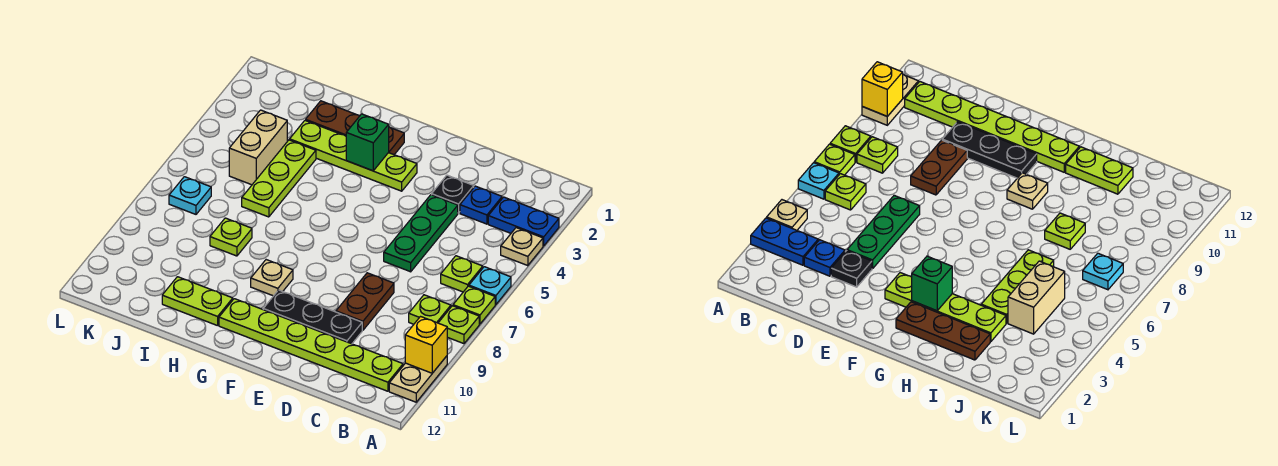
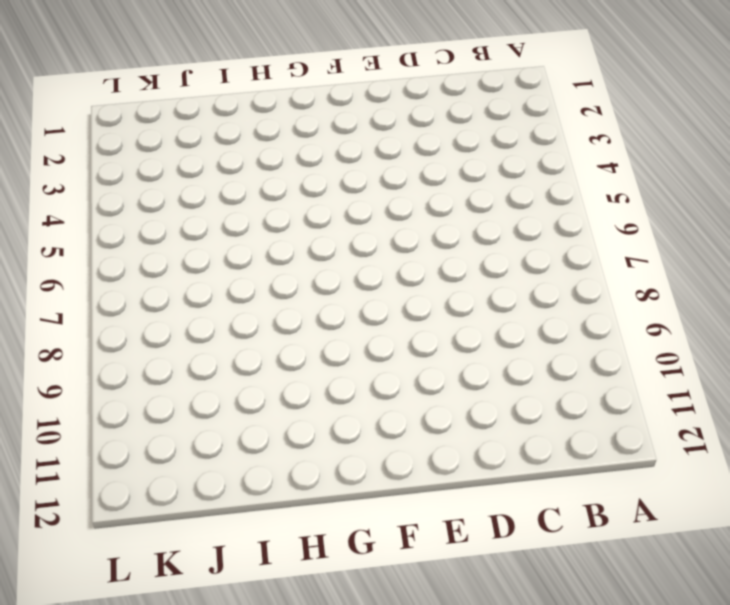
none -> blue plate A3:B3 level 1
none -> tan plate A4 level 1
none -> cyan plate A6 level 1

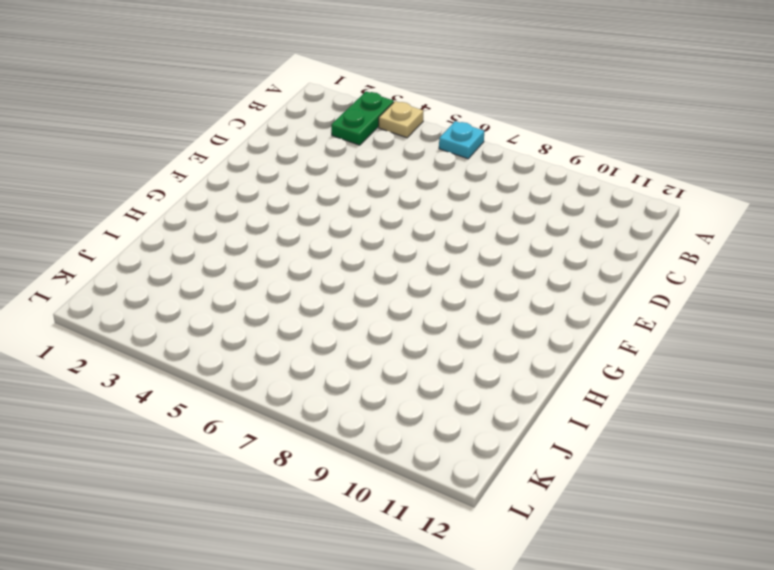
green plate A3:B3 level 1 -> blue plate A3:B3 level 1
none -> lime plate A7 level 1
none -> lime plate A8 level 1
none -> tan plate A10:A11 level 1

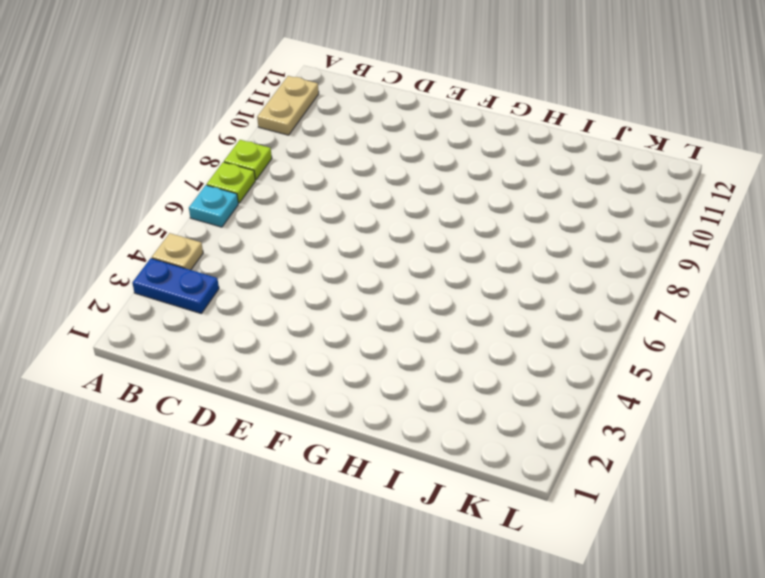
none -> lime plate B6 level 1
none -> lime plate B8 level 1
none -> lime plate B11:G11 level 1

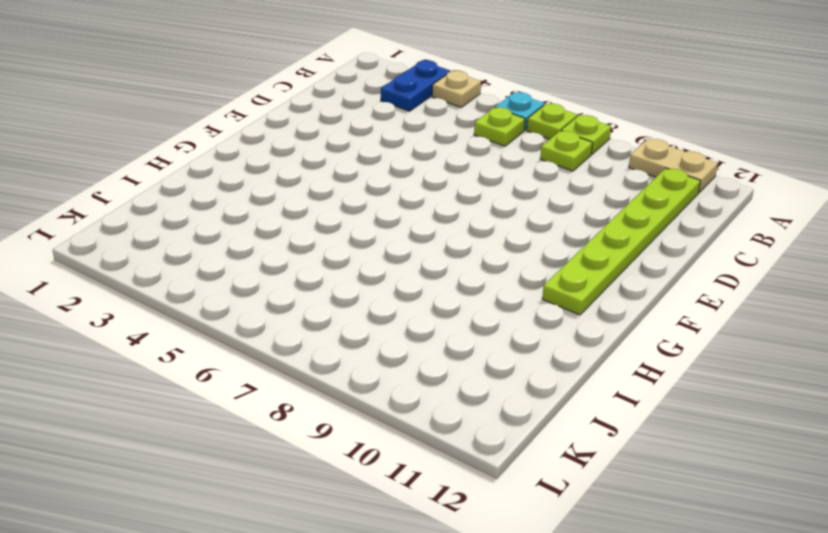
none -> blue plate C3 level 1
none -> black plate D3 level 1
none -> green plate D4:D6 level 1

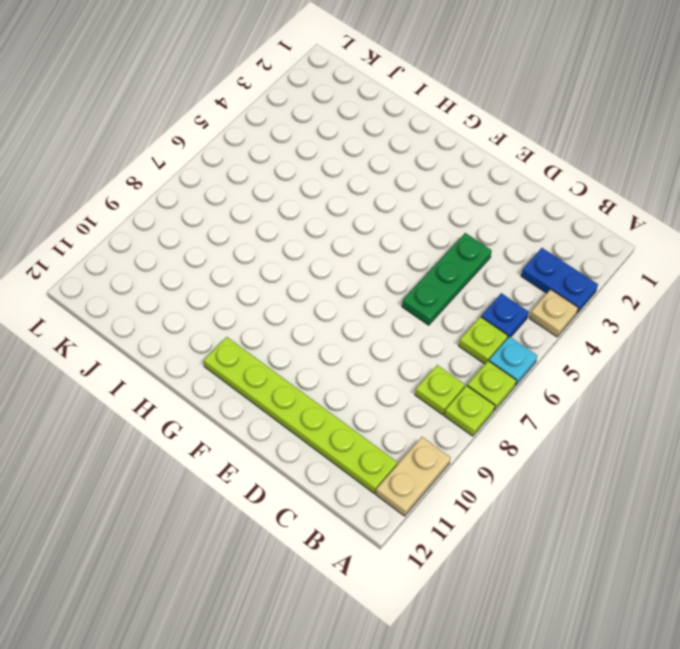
blue plate B5 level 1 -> blue plate C3 level 1
none -> black plate D3 level 1
none -> brown plate D8:D9 level 1
none -> black plate D10:F10 level 1

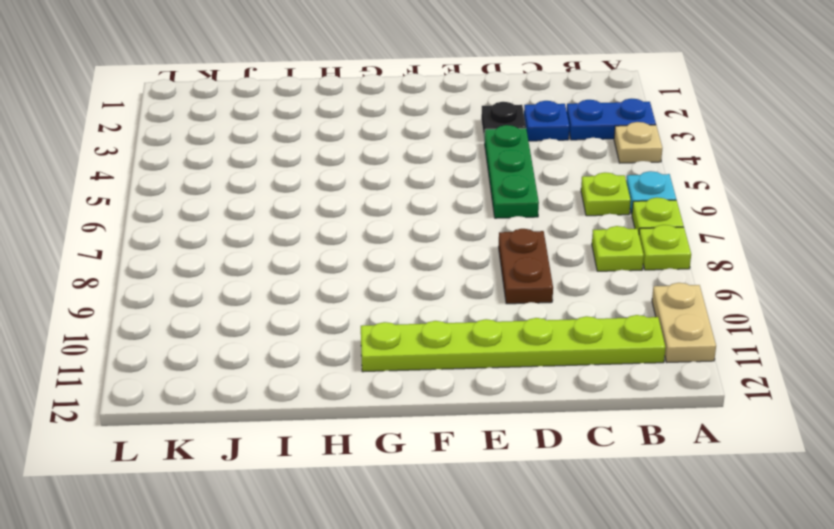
none -> black plate D10:F10 level 1
none -> lime plate F3:I3 level 1
none -> brown plate G2:I2 level 1

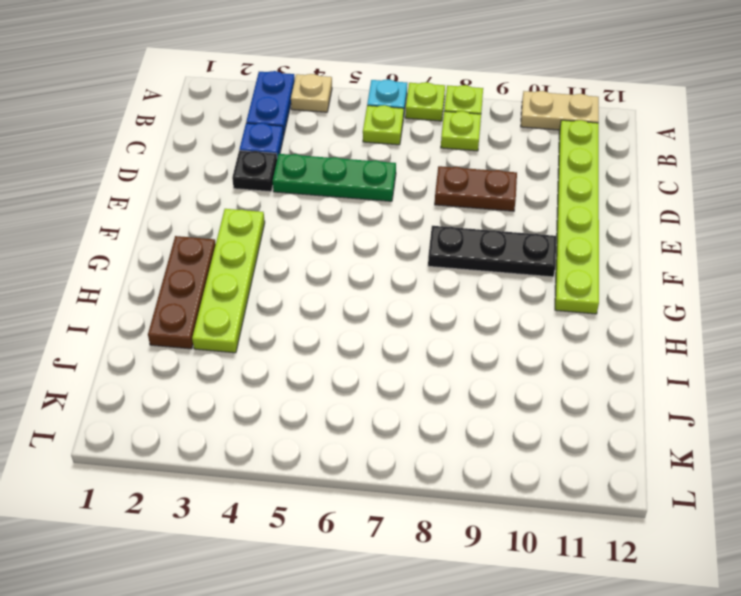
black plate F8:F10 level 1 -> black plate D10:F10 level 1
none -> tan plate G9 level 1
none -> lime plate H11:I11 level 1
none -> lime plate I4:I6 level 1

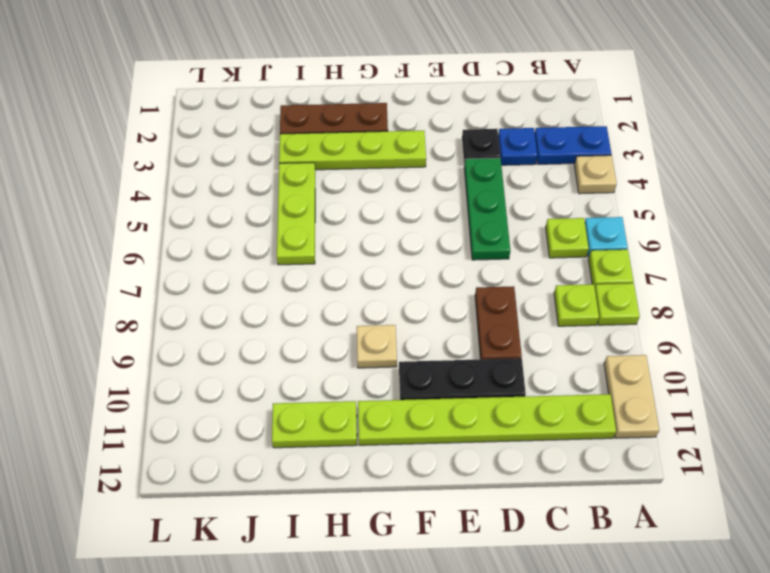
none -> lime plate I8 level 1
none -> tan brick J4:J5 level 1
none -> cyan plate K7 level 1

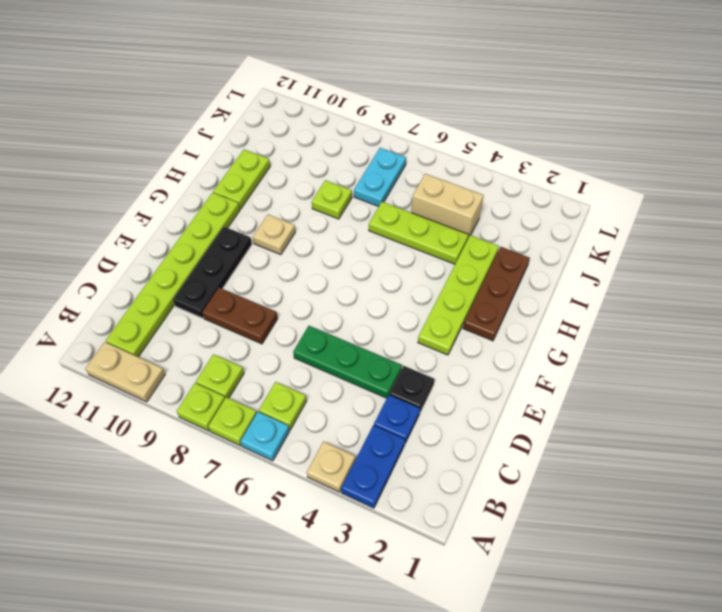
cyan plate J7:K7 level 1 -> cyan plate K7 level 1
none -> yellow brick A10 level 2
none -> green brick G3 level 2

